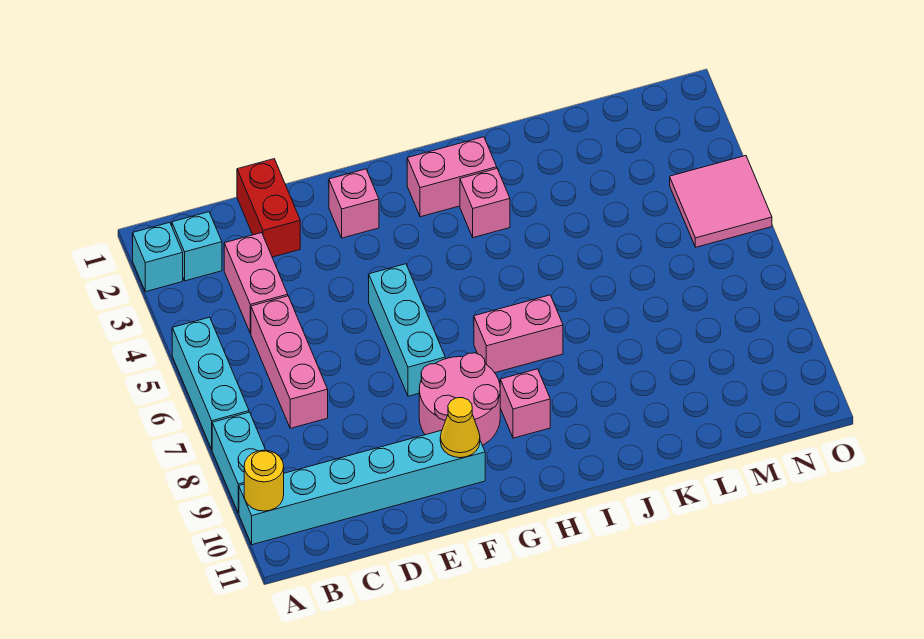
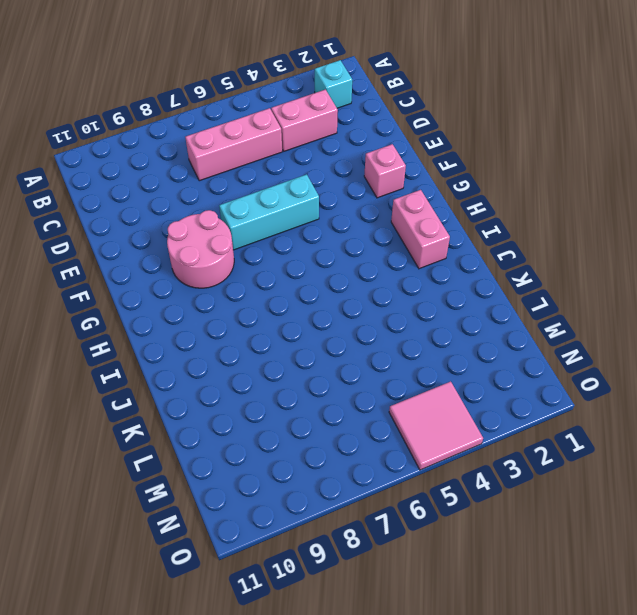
none -> cyan brick A2 level 1
none -> cyan brick A5:A7 level 1
none -> cyan brick A8:A9 level 1

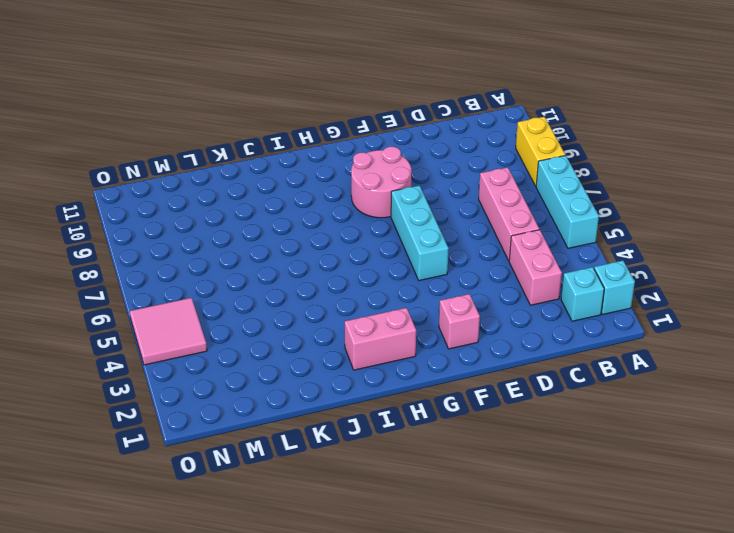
yellow brick A8:A9 level 1 -> cyan brick A8:A9 level 1
none -> cyan brick A10:F10 level 1
none -> red brick D1:D2 level 1
none -> pink brick H7:I7 level 1

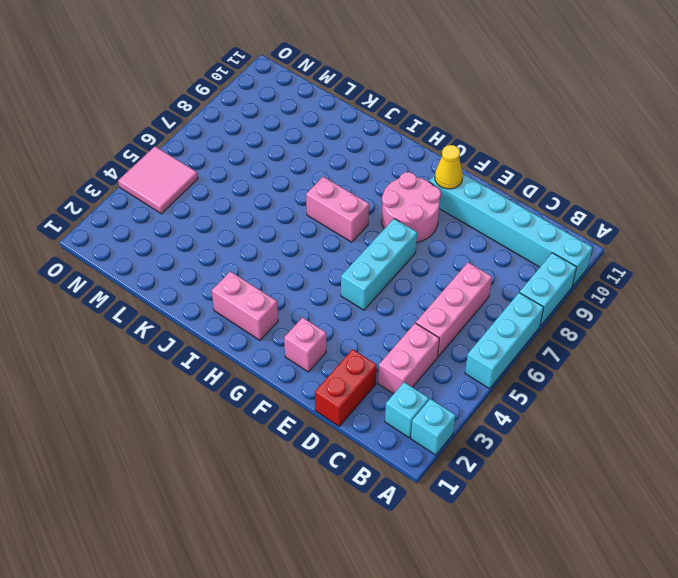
none -> pink brick H9 level 1
none -> pink brick I3 level 1
none -> yellow round brick A10 level 2

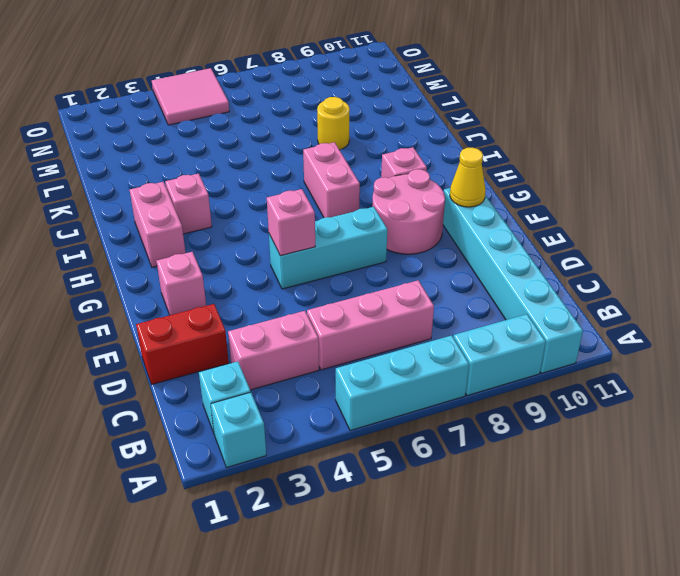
pink brick F5 level 2 -> none
yellow round brick K8 level 1 -> yellow round brick A10 level 2

